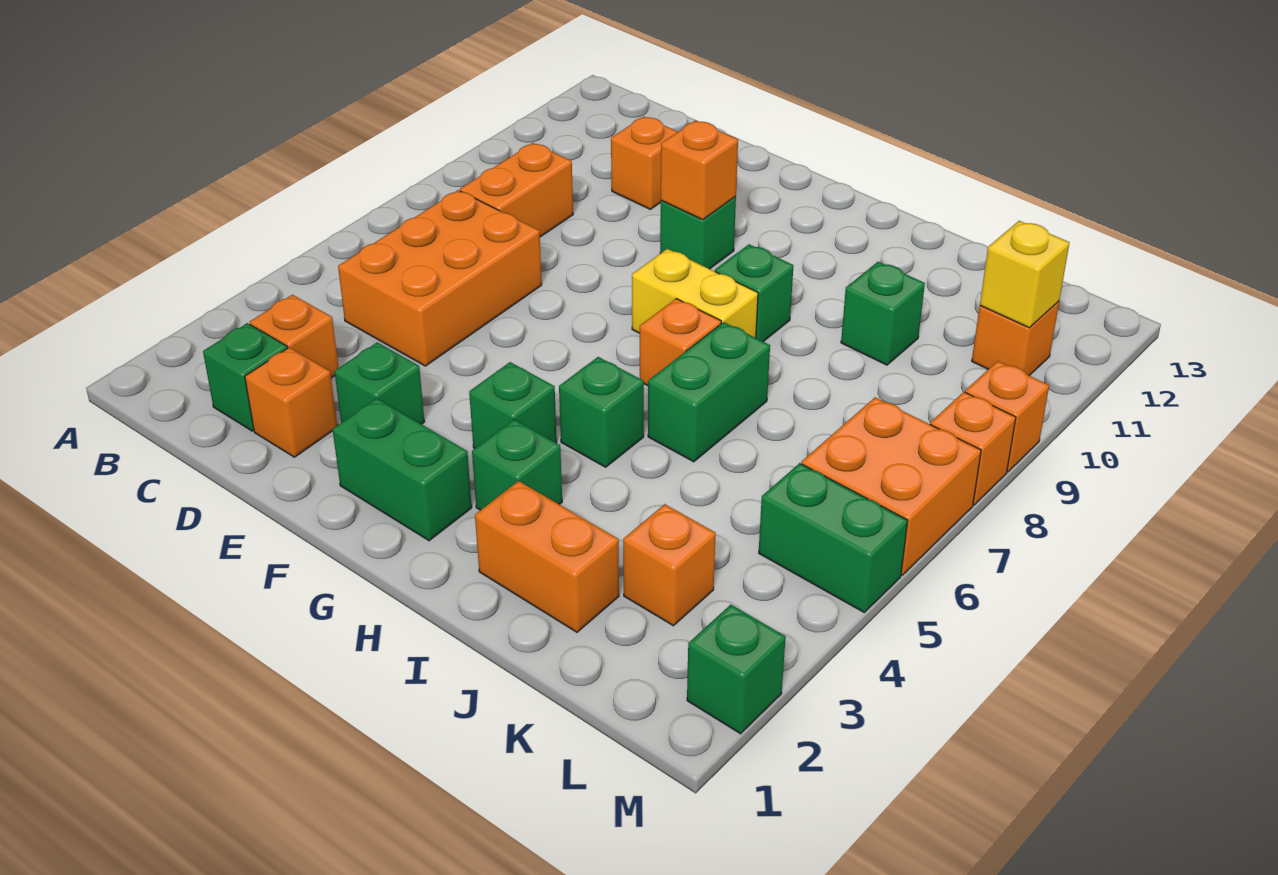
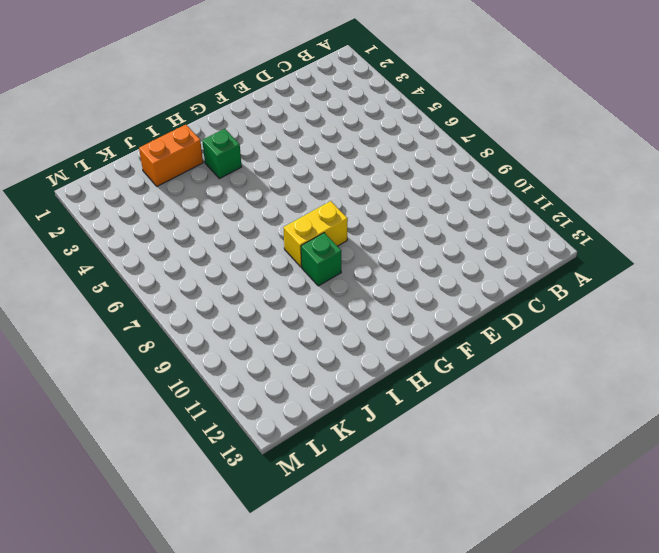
none -> green brick C2 level 1
none -> orange brick C3 level 1
none -> orange brick C5:D7 level 1

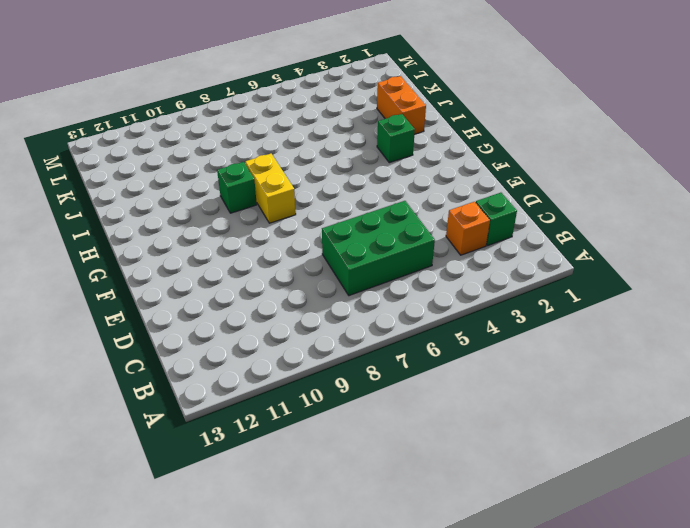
green brick C5:D7 level 1 -> orange brick C5:D7 level 1
none -> orange brick C8:C9 level 1
none -> orange brick D2 level 1
none -> orange brick D11 level 1

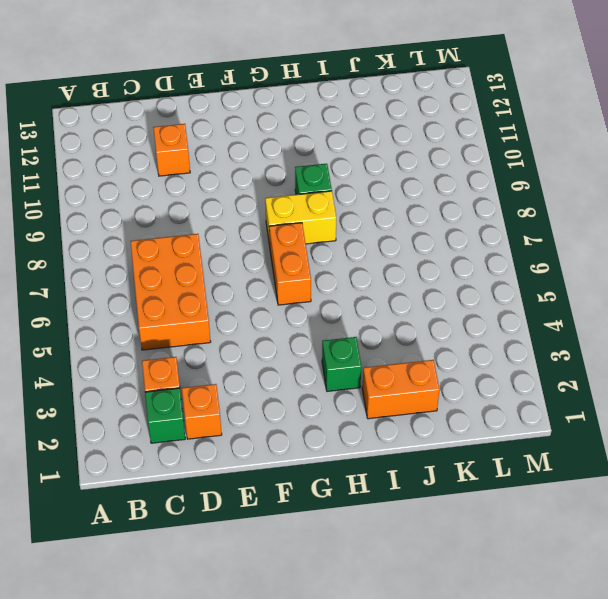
orange brick G6:G7 level 1 -> orange brick C8:C9 level 1
none -> green brick E3 level 1
none -> green brick F2:G2 level 1
none -> green brick F10 level 1

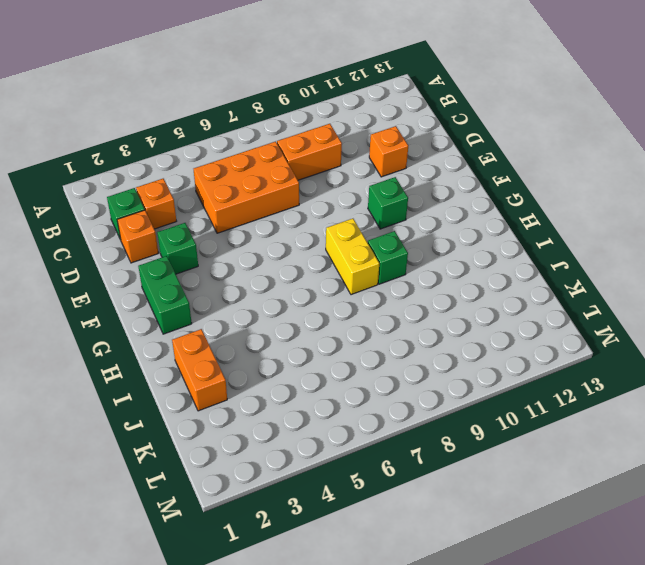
none -> green brick G4 level 1
none -> green brick H3 level 1
none -> green brick H5 level 1

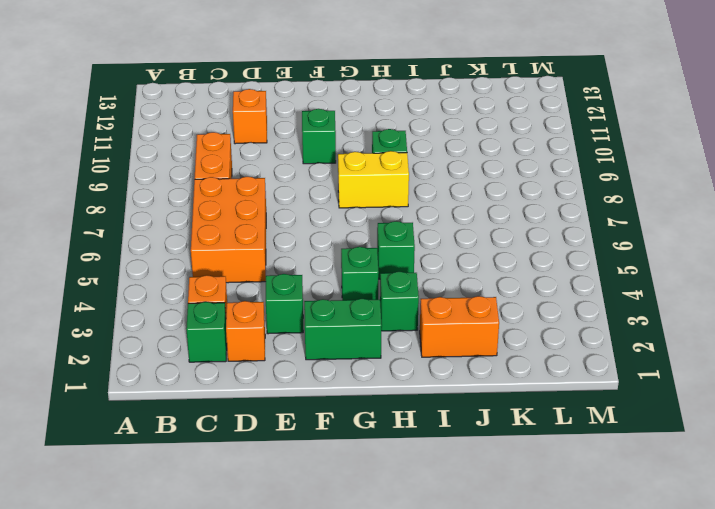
none -> orange brick H7 level 1
none -> green brick I6:I7 level 1
none -> green brick J10 level 1

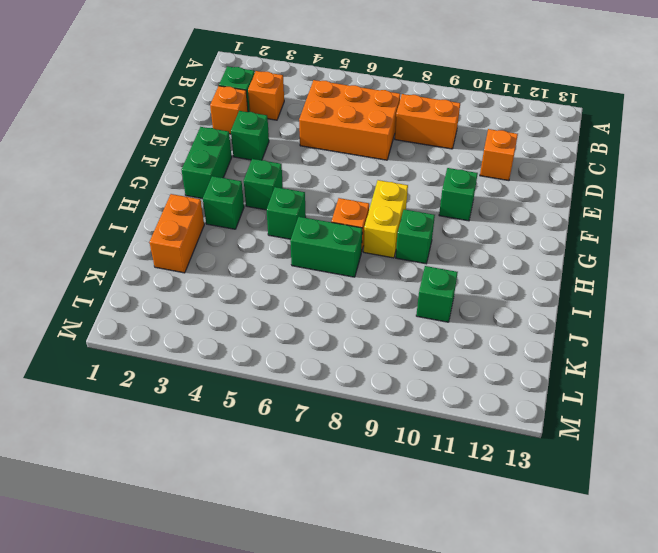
none -> orange brick K3 level 1
none -> green brick L5:M5 level 1
none -> orange brick L6:M7 level 1

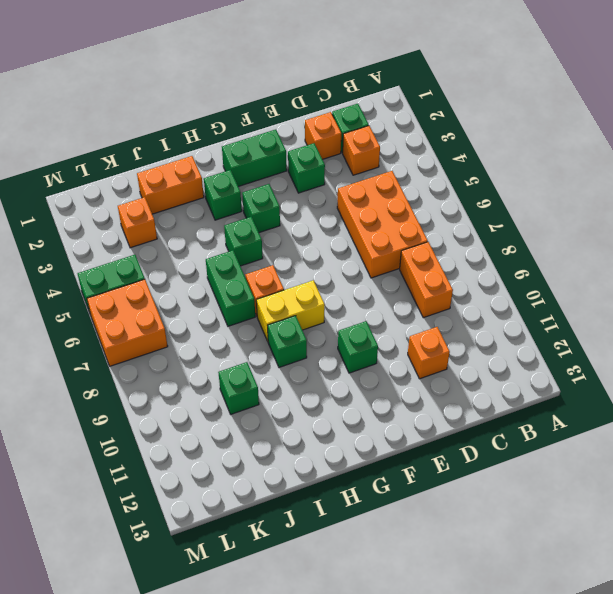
none -> orange brick L11 level 1
none -> green brick M2 level 1
none -> orange brick M8 level 1

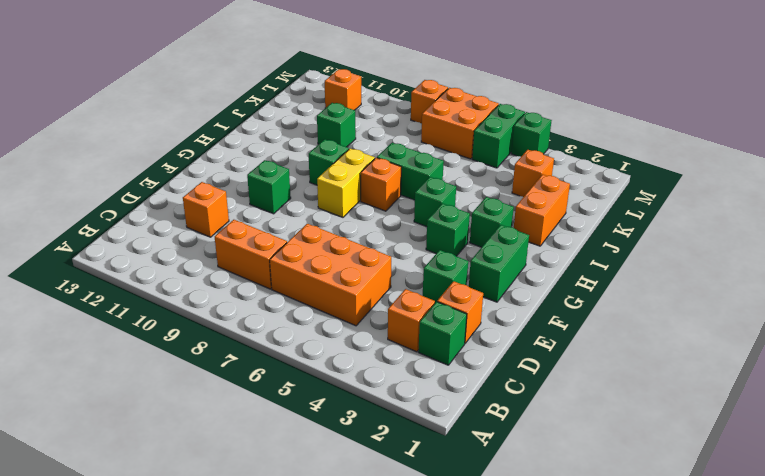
green brick M4 level 1 -> green brick M2 level 1
none -> orange brick M9 level 1
none -> orange brick F10 level 2
none -> yellow brick L11 level 2

